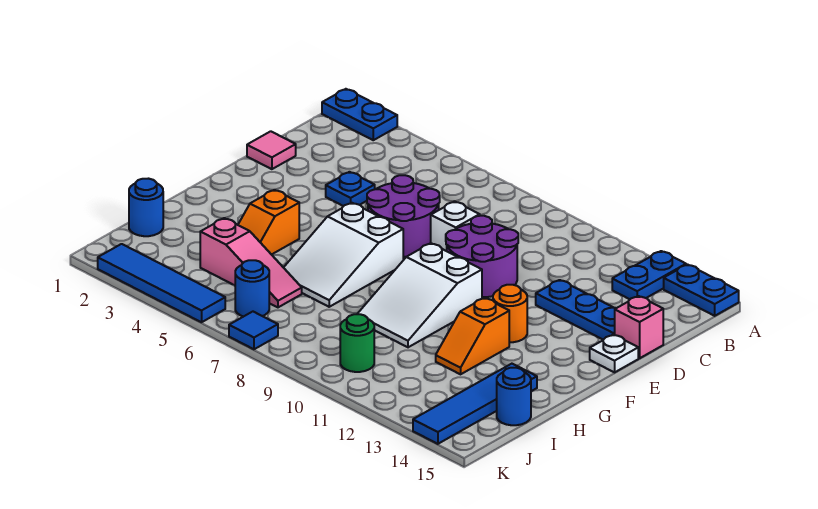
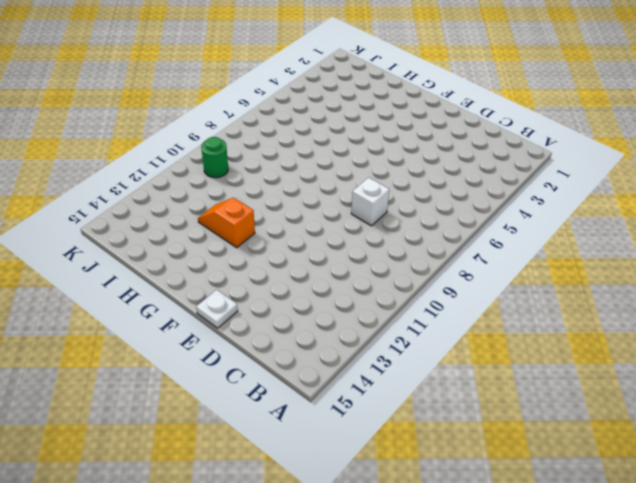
none -> blue plate A1:A2 level 1
none -> blue plate A13:B13 level 1
none -> blue plate A14:A15 level 1

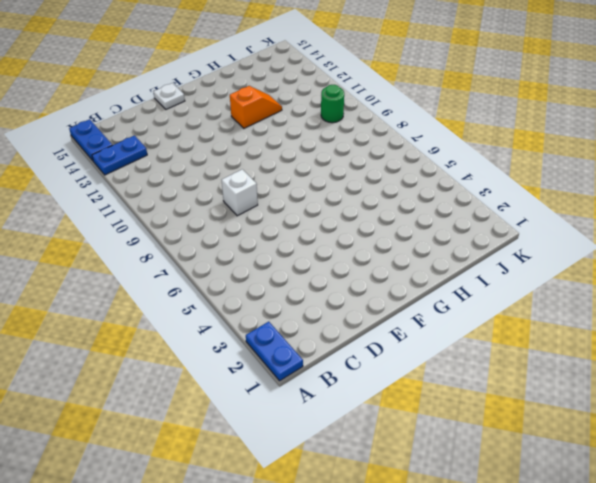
none -> pink tile D1 level 1
none -> blue plate D4 level 1
none -> purple round brick D6:E7 level 1

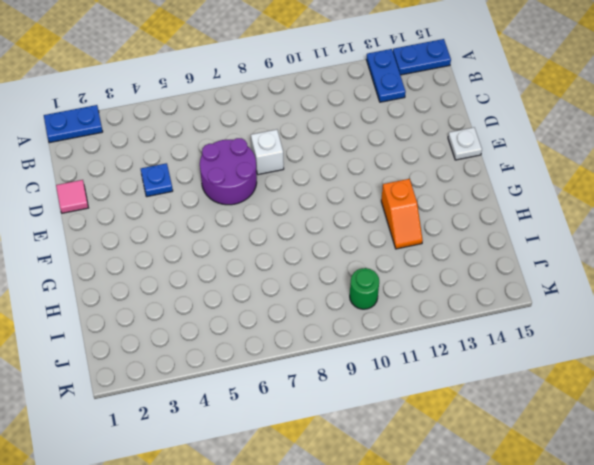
none -> purple round brick D9:E10 level 1
none -> blue plate D12:D14 level 1
none -> pink brick D15 level 1

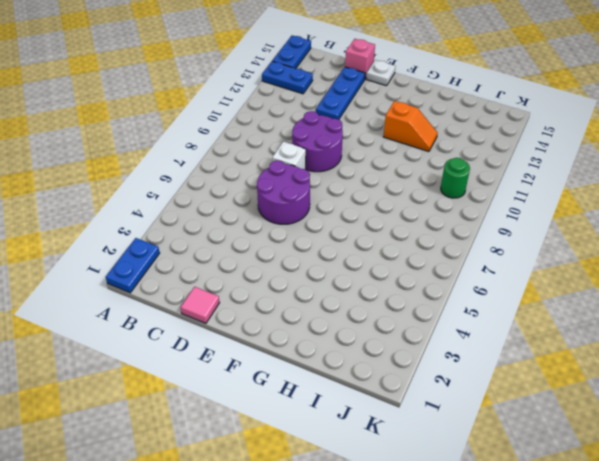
none -> blue plate D4 level 1
none -> white slope F6:H7 level 1 top F
none -> white slope F9:H10 level 1 top F

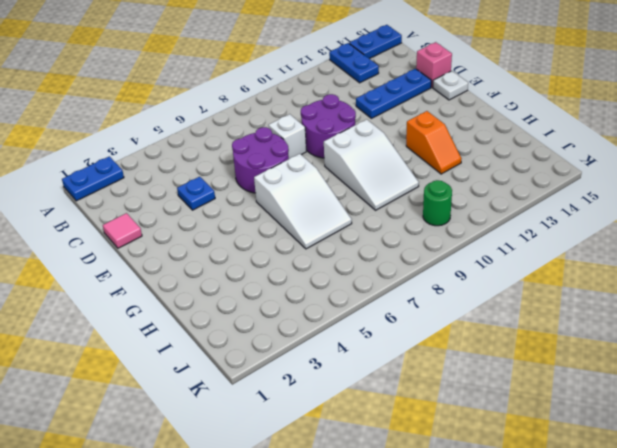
none -> orange round brick F12 level 1
none -> orange slope G4:H4 level 1 top G
none -> blue tile H14:K14 level 1

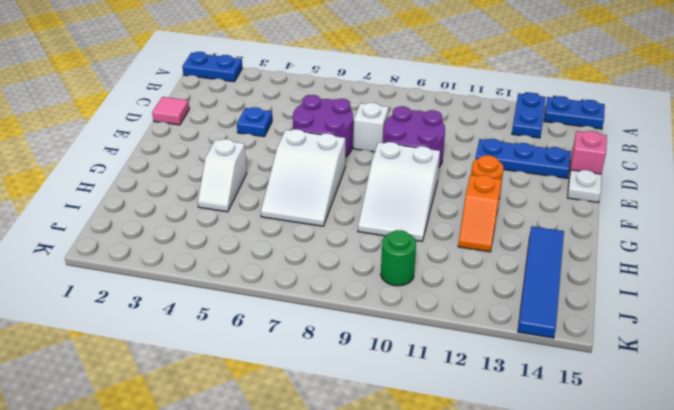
white slope G4:H4 level 1 top G -> orange slope G4:H4 level 1 top G
none -> blue round brick I1 level 1
none -> pink slope I4:I6 level 1 top 4
none -> blue round brick I15 level 1

